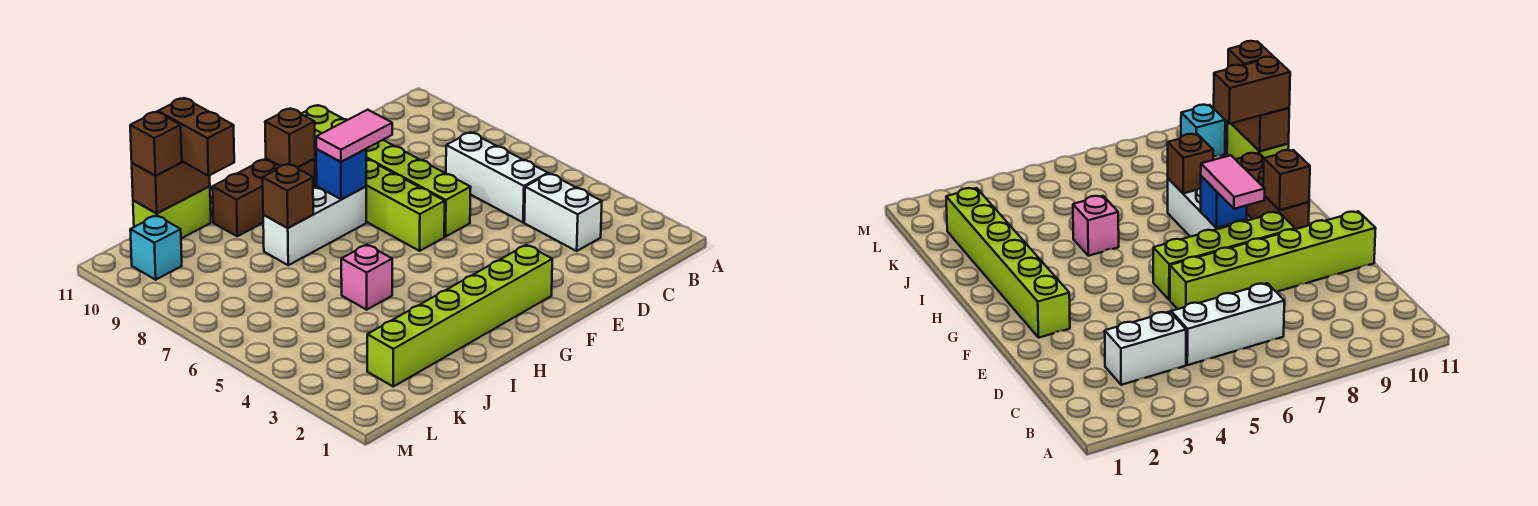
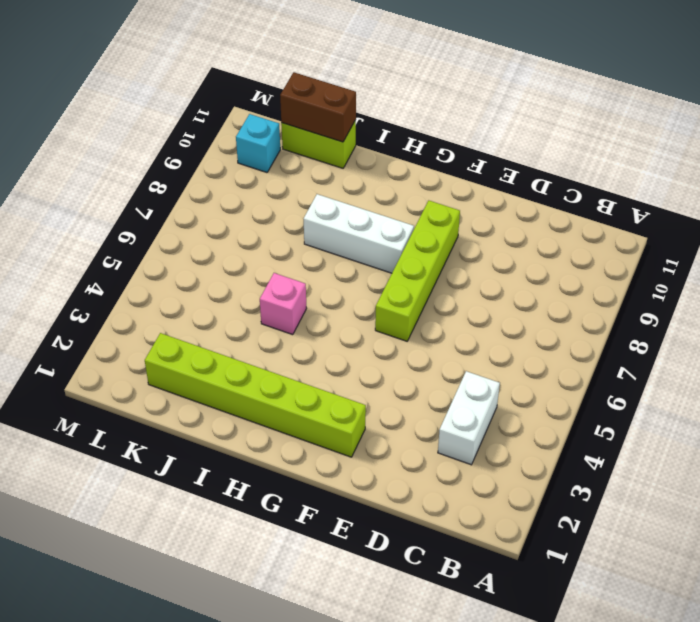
none -> white brick C5:C7 level 1
none -> lime brick E6:E11 level 1
none -> brown brick G10:I10 level 1

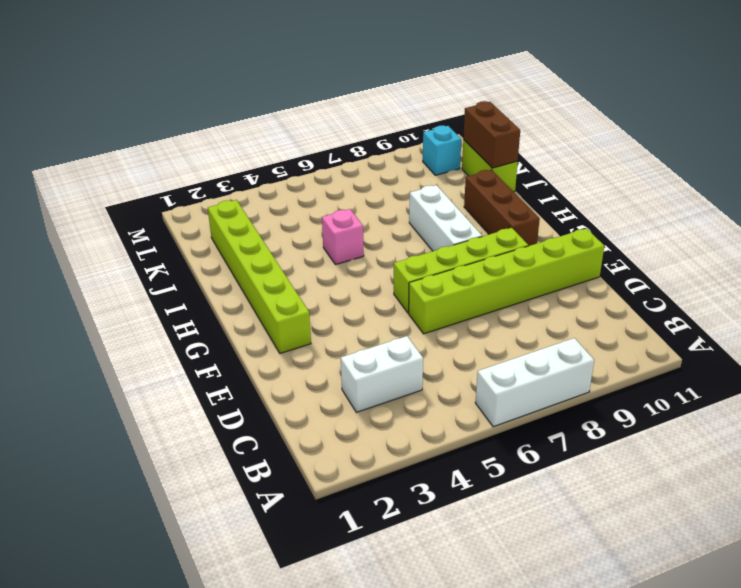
white brick A6:A8 level 1 -> white brick C5:C7 level 1
none -> blue brick G8 level 2
none -> brown brick G10 level 2
none -> brown brick I8 level 2

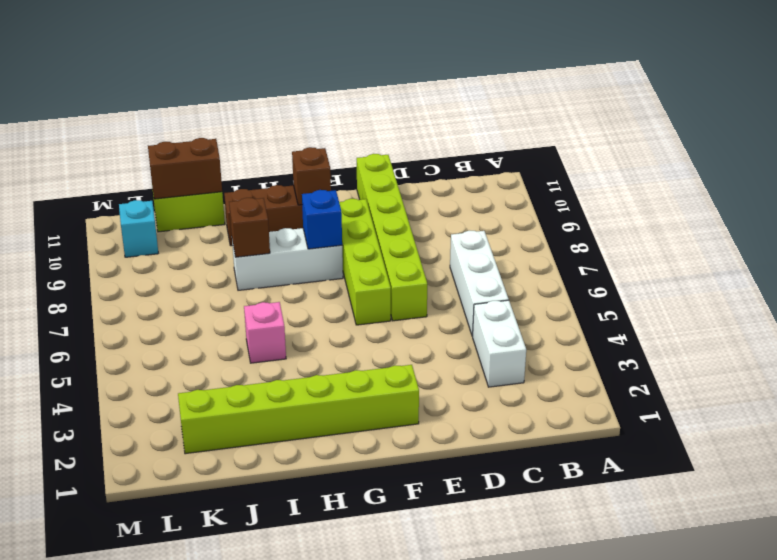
none -> pink tile F8:G8 level 3
none -> brown brick J10:J11 level 3
none -> brown brick K11 level 3

